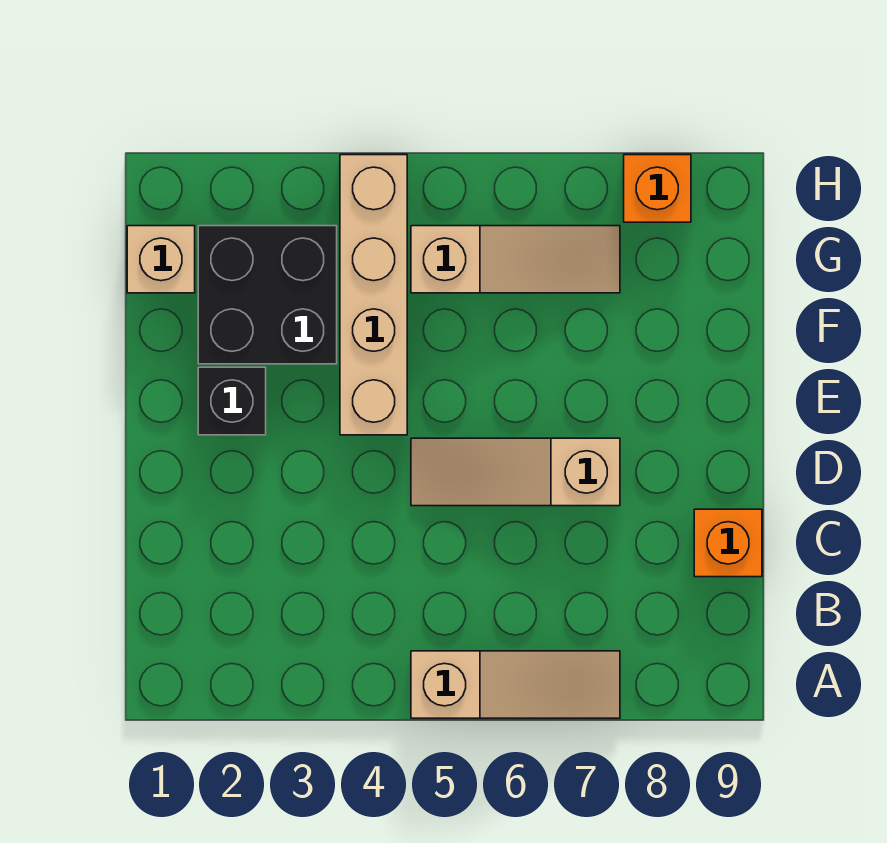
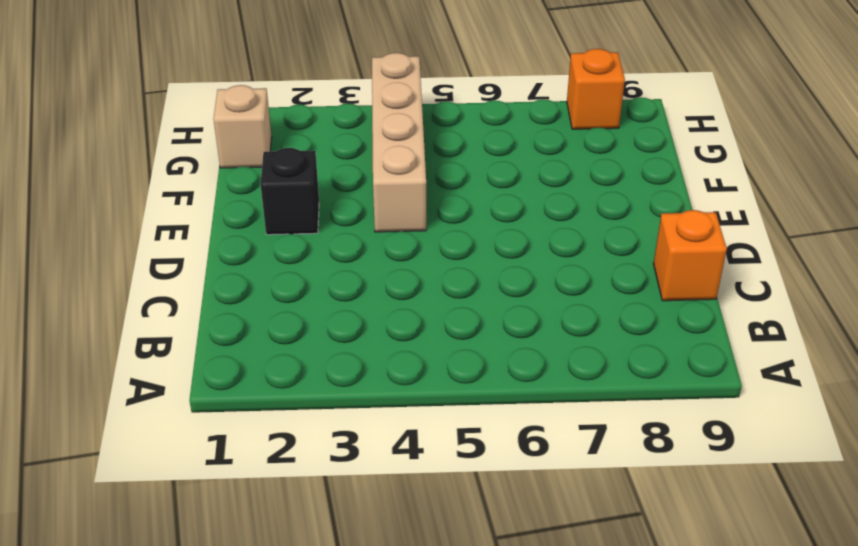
none -> tan slope A5:A7 level 1 top 5
none -> tan slope D5:D7 level 1 top 7

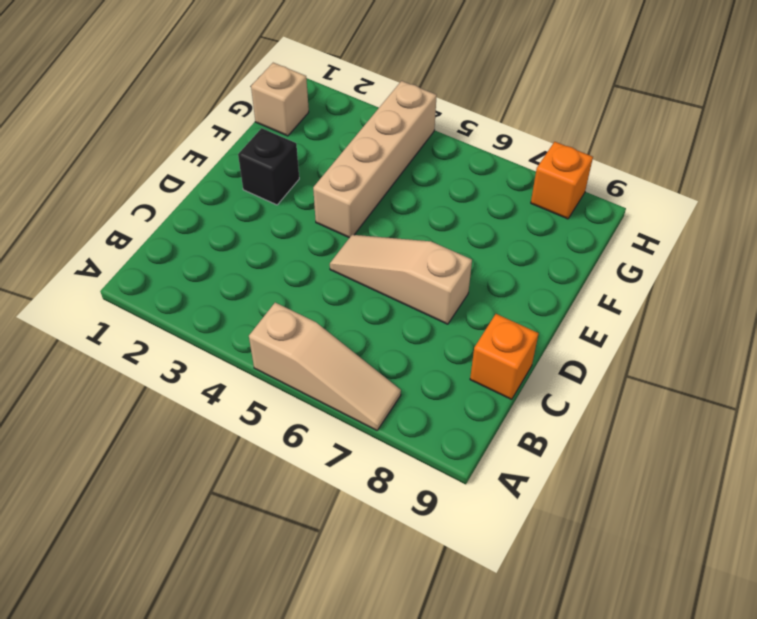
none -> black brick F2:G3 level 1
none -> tan slope G5:G7 level 1 top 5

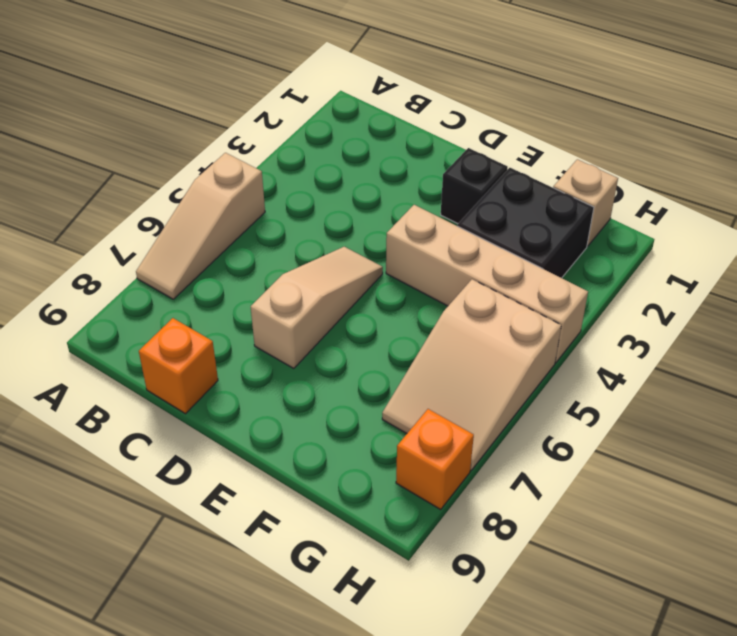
tan slope G5:H7 level 1 top 5 -> tan slope G5:G7 level 1 top 5

